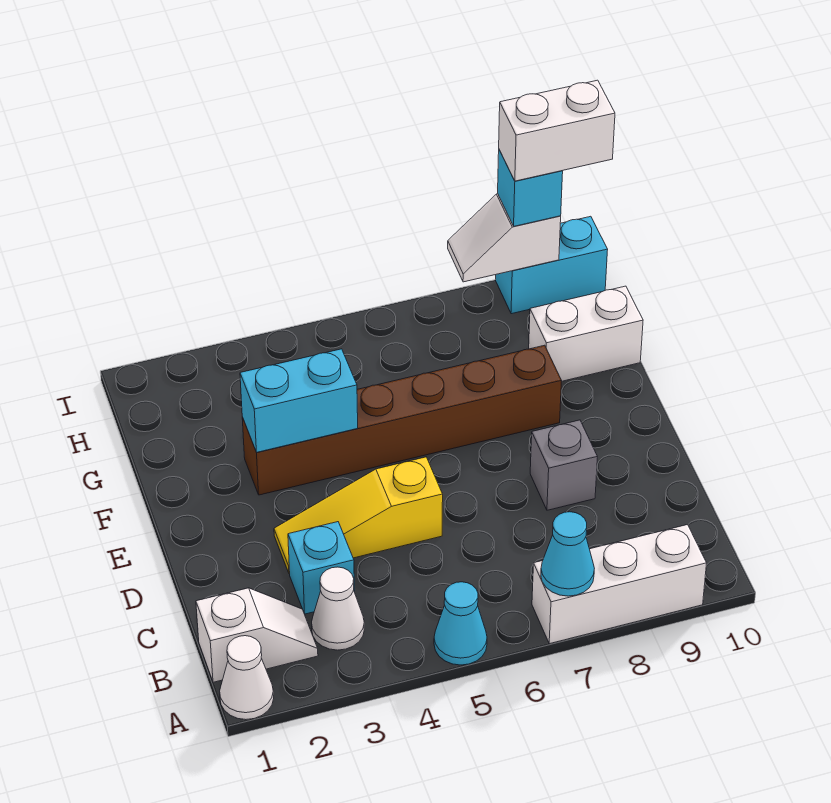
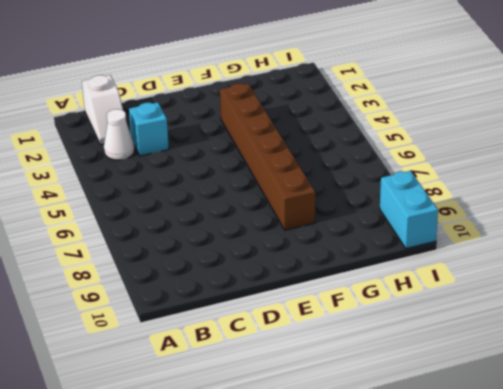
none -> white cone A1 level 1
none -> cyan cone A5 level 1
none -> white brick A7:A9 level 1

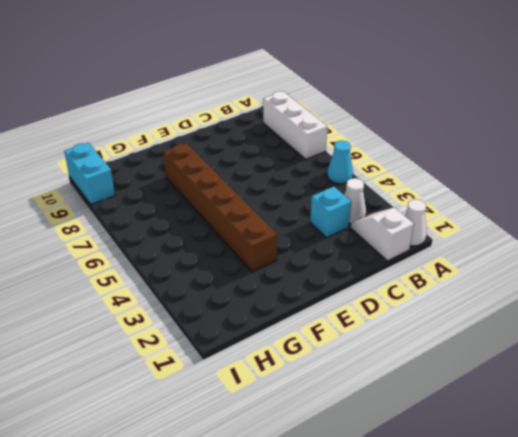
none -> yellow slope D3:D5 level 1 top 5
none -> grey brick D8 level 1
none -> white brick G9:G10 level 1

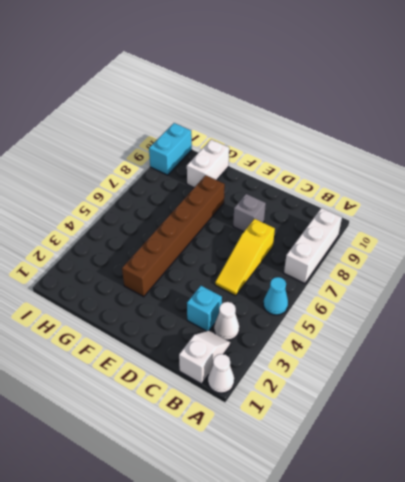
yellow slope C5:C7 level 1 top 7 -> yellow slope D3:D5 level 1 top 5
none -> cyan cone A7 level 2
none -> cyan brick F3:F4 level 2
none -> white slope I8:I9 level 2 top 9

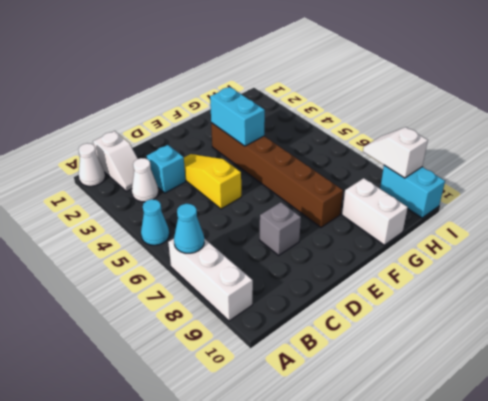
none -> cyan brick I9 level 3
none -> white brick I9:I10 level 4

